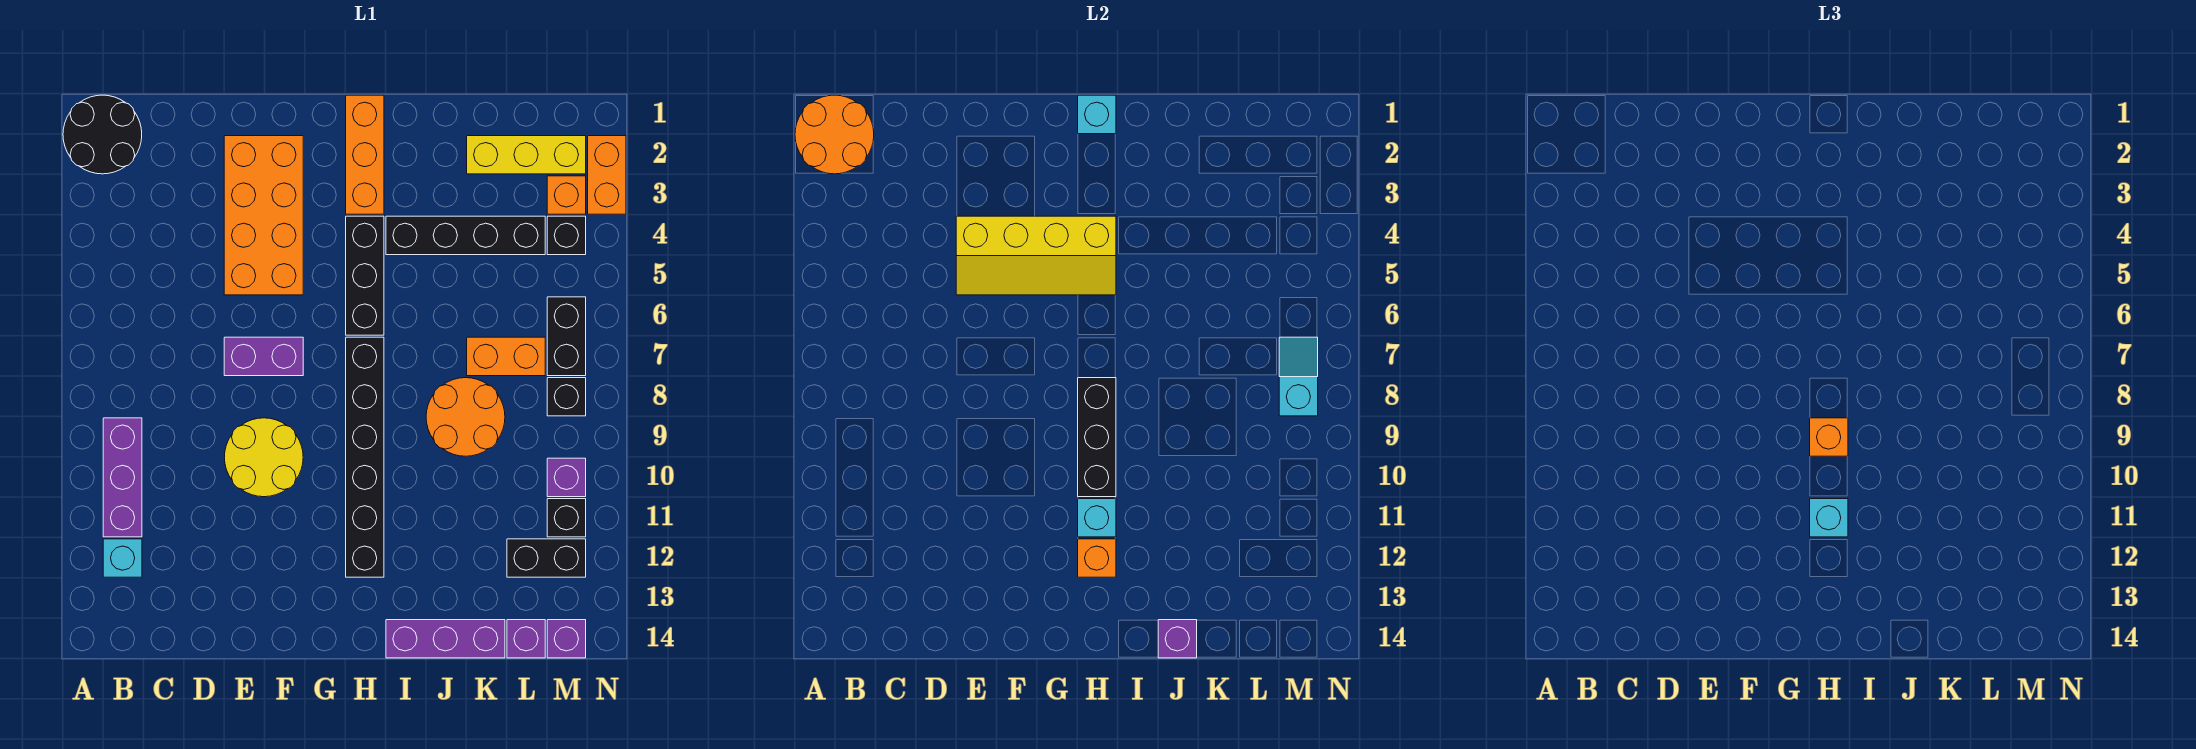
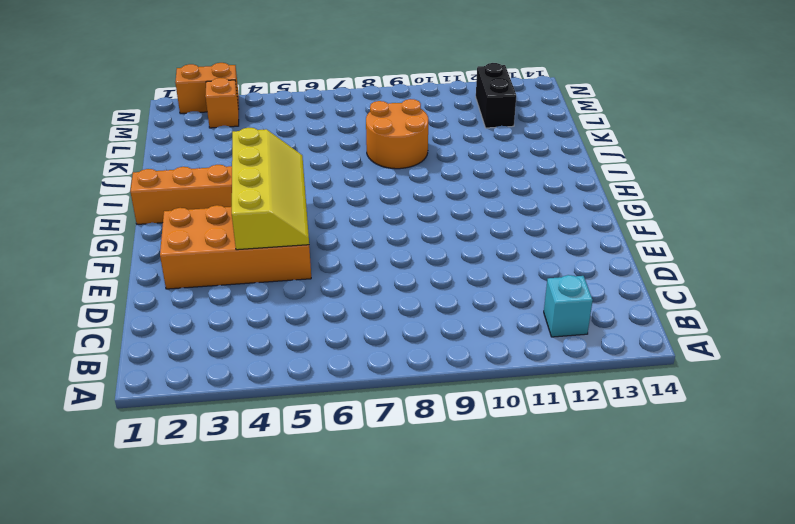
none -> black round brick A1:B2 level 1
none -> purple brick B9:B11 level 1
none -> purple brick E7:F7 level 1
none -> yellow round brick E9:F10 level 1

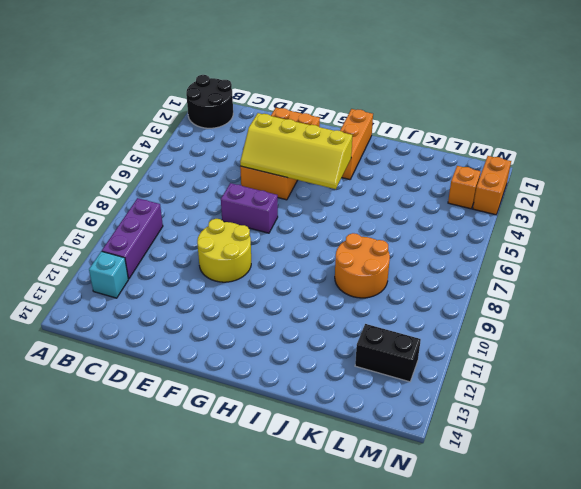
none -> black brick H4:H6 level 1
none -> black brick H7:H12 level 1
none -> black brick I4:L4 level 1
none -> purple brick I14:K14 level 1

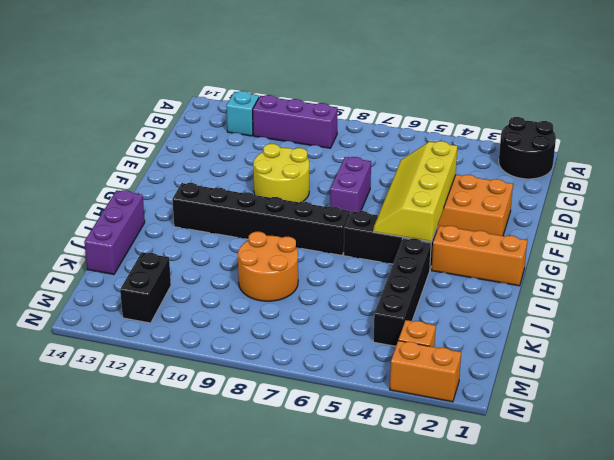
none -> yellow brick K2:M2 level 1
none -> orange brick K7:L7 level 1
none -> purple brick L14 level 1
none -> black brick M4 level 1

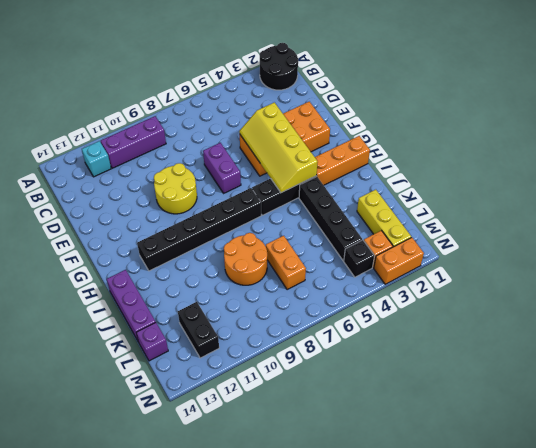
none -> black brick M6:M7 level 1
none -> black brick M8 level 1
none -> purple brick M10 level 1
none -> black brick M11 level 1

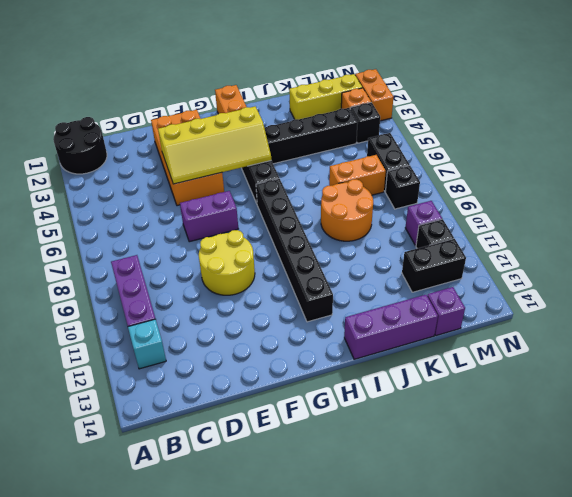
none -> purple brick M14 level 1
none -> orange round brick A1:B2 level 2
none -> cyan brick H1 level 2
none -> black brick H8:H10 level 2

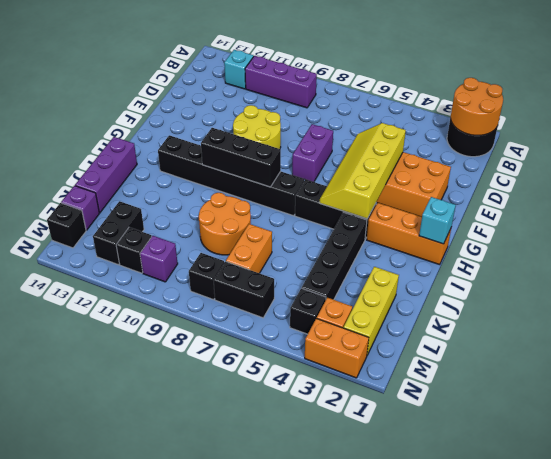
black brick M14 level 1 -> purple brick M14 level 1
none -> cyan brick H11 level 2
none -> orange brick H12 level 2
none -> purple brick J14 level 2
none -> cyan slope M7:M8 level 2 top 8

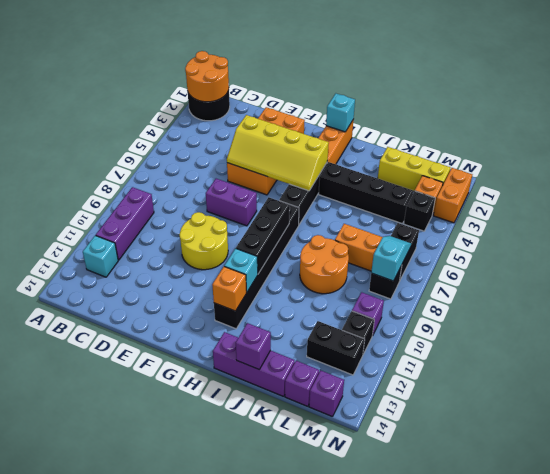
none -> orange brick H9 level 3
none -> cyan brick H11 level 3

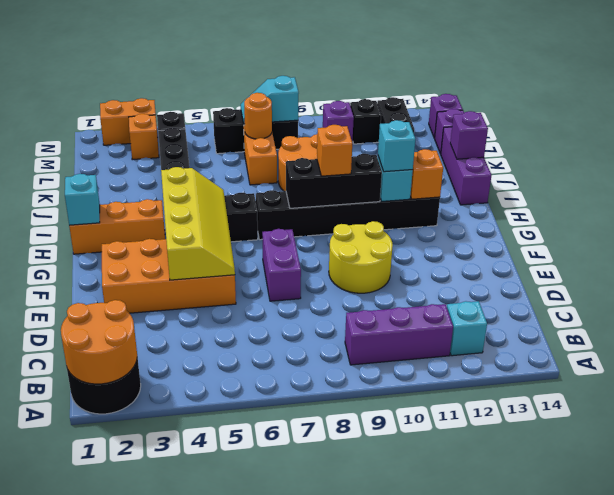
orange round brick L7 level 2 -> none
none -> yellow brick K2:M2 level 1

